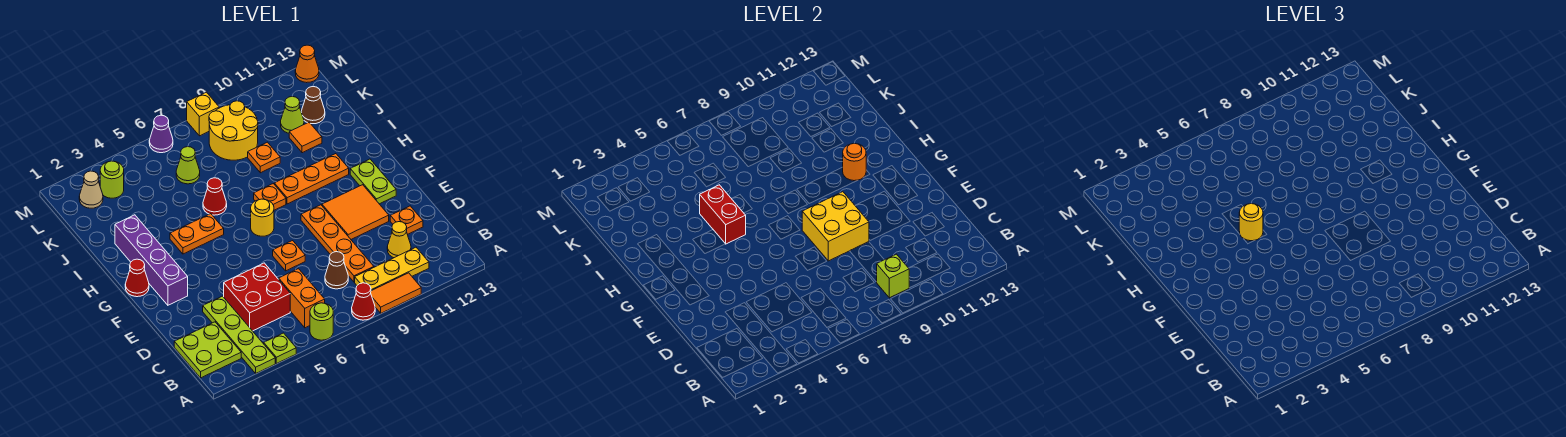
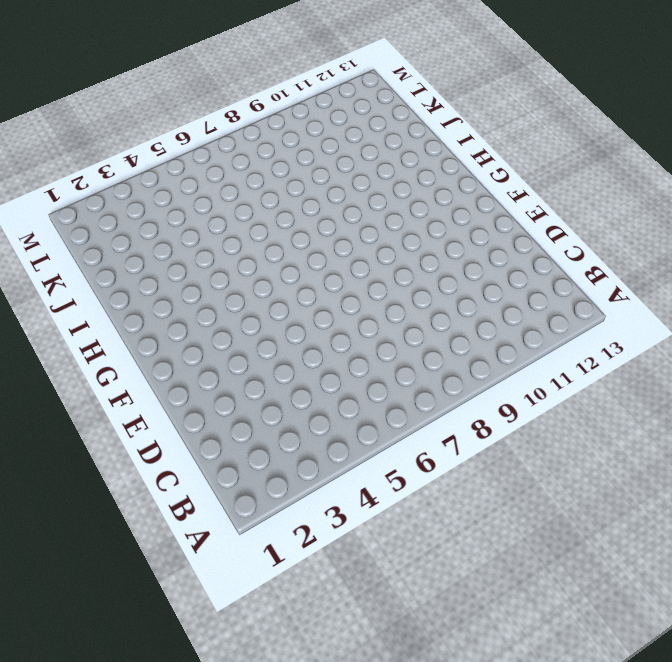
none -> lime plate A3:D3 level 1
none -> lime plate A4 level 1
none -> lime round brick A6 level 1
none -> red cone A8 level 1

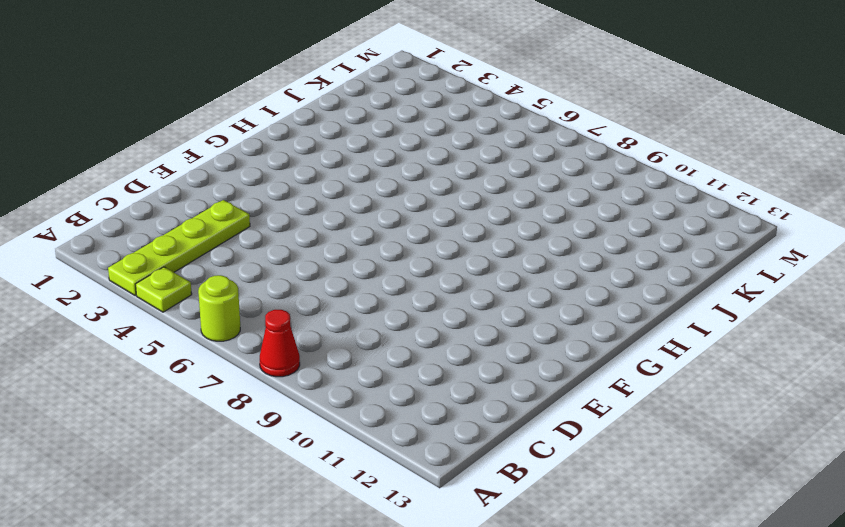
none -> orange tile A9:A10 level 1
none -> lime plate B1:C2 level 1
none -> orange brick B6:C6 level 1
none -> yellow plate B9:B11 level 1

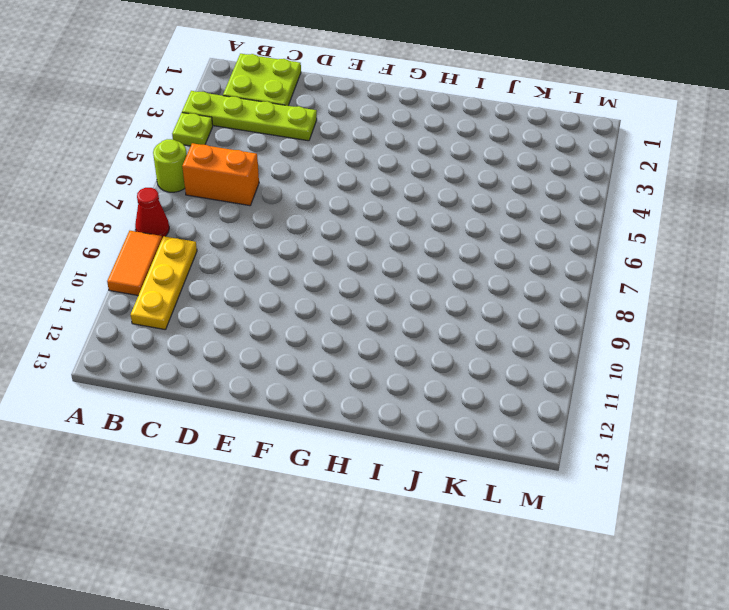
none -> red brick C4:D5 level 1
none -> brown cone C8 level 1
none -> orange plate C9:F9 level 1
none -> yellow cone C11 level 1

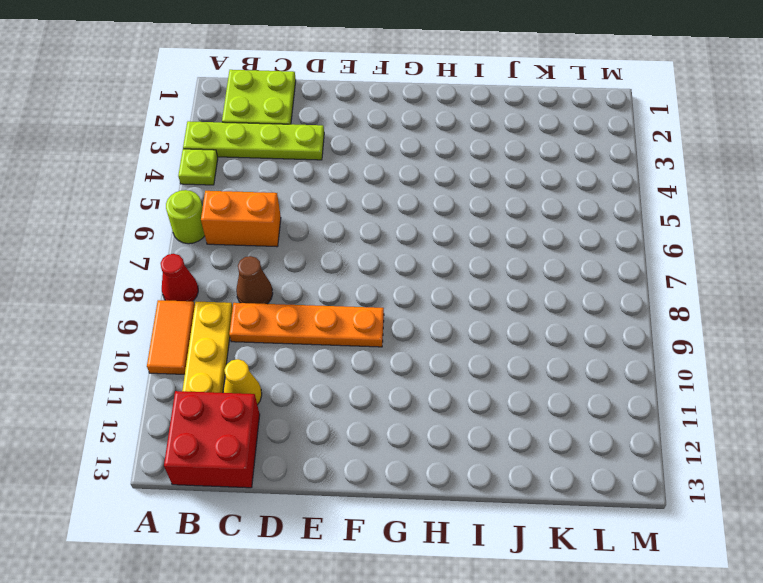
red brick B12:C13 level 1 -> red brick C4:D5 level 1
none -> orange plate D12 level 1
none -> orange plate E7 level 1
none -> orange tile E10:F11 level 1
none -> purple brick F2:I2 level 1

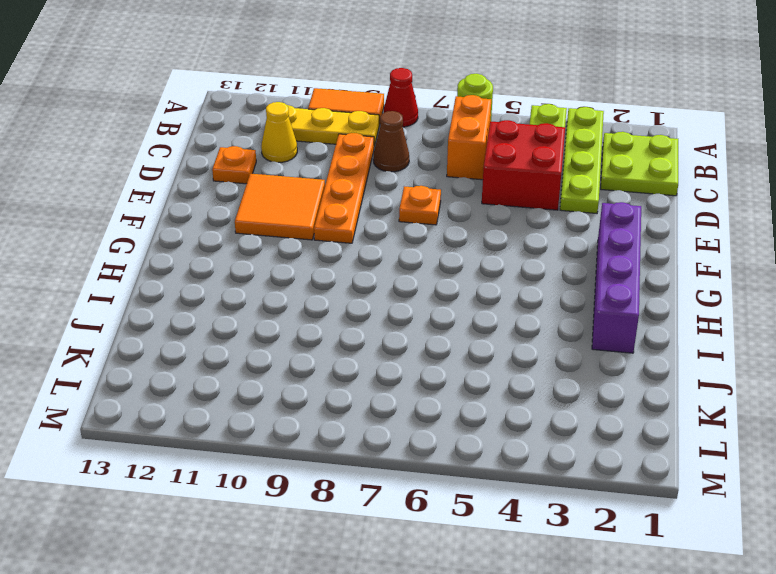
none -> lime plate F12:G12 level 1
none -> red cone G1 level 1
none -> yellow round brick G7 level 1
none -> orange plate H4:H5 level 1

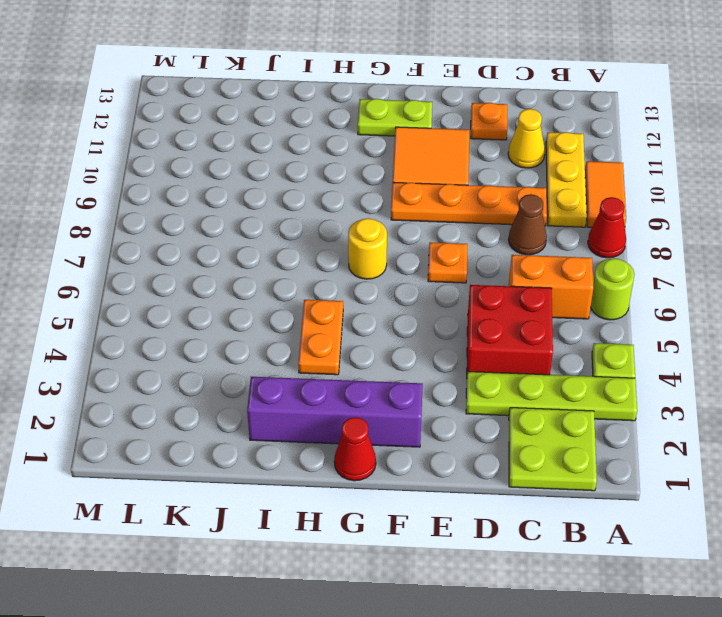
none -> orange plate H8 level 1
none -> orange plate H9:H11 level 1
none -> red cone I6 level 1
none -> orange plate J9 level 1

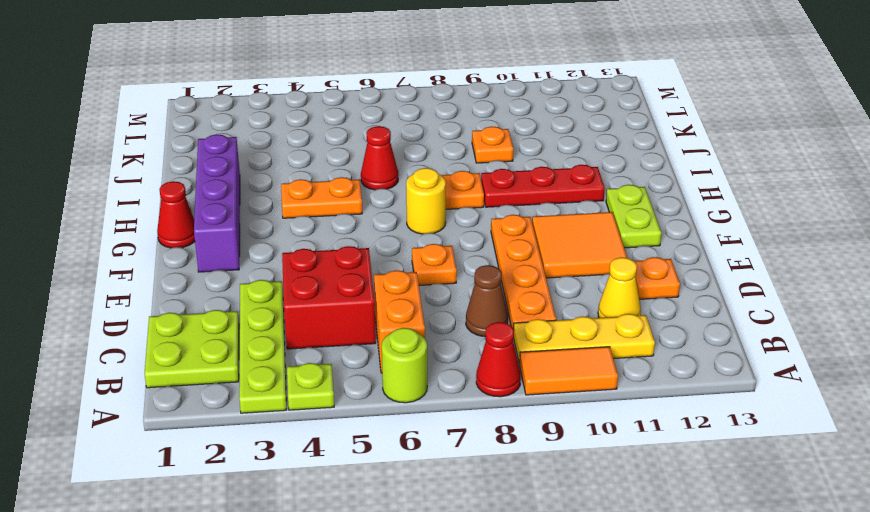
red plate H9:H11 level 1 -> orange plate H9:H11 level 1
none -> orange tile J11 level 1
none -> lime cone K6 level 1
none -> yellow round brick K8:L9 level 1
none -> lime cone K11 level 1

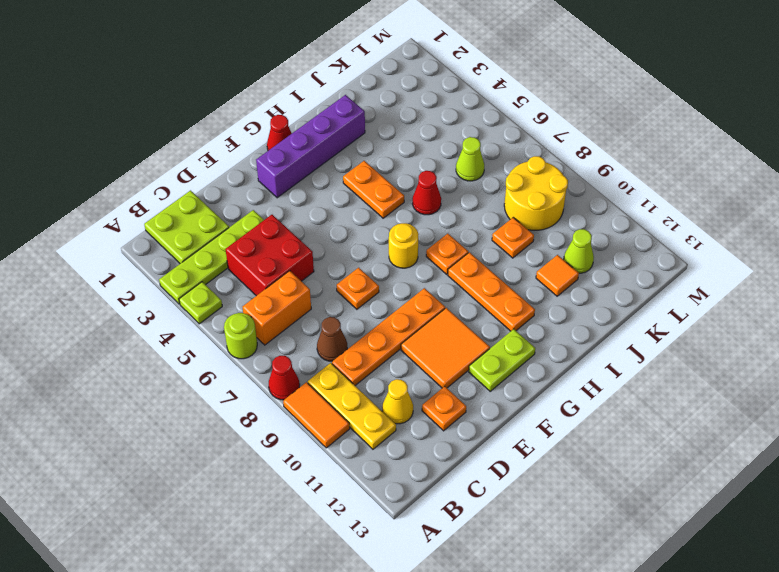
none -> brown cone K12 level 1
none -> tan cone L2 level 1
none -> lime round brick L3 level 1
none -> purple cone M6 level 1

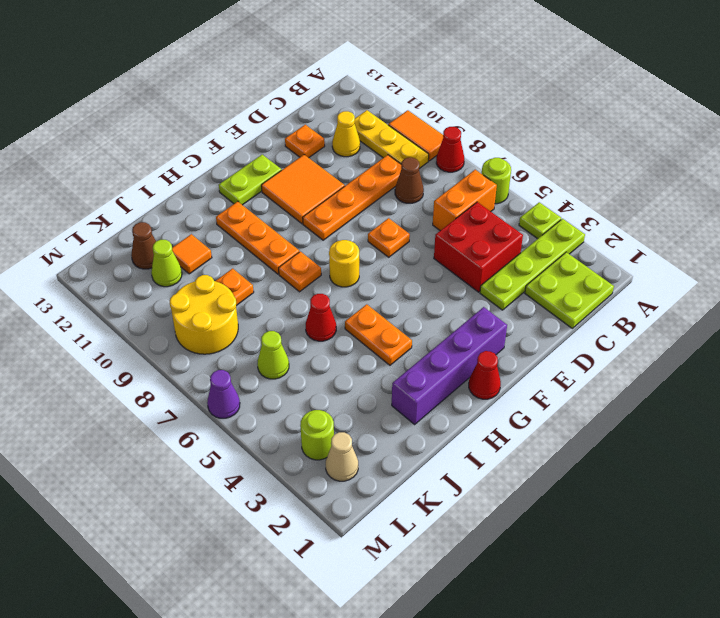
none -> yellow brick M8 level 1
none -> orange cone M13 level 1
none -> lime brick B9 level 2
none -> yellow brick E8:F9 level 2

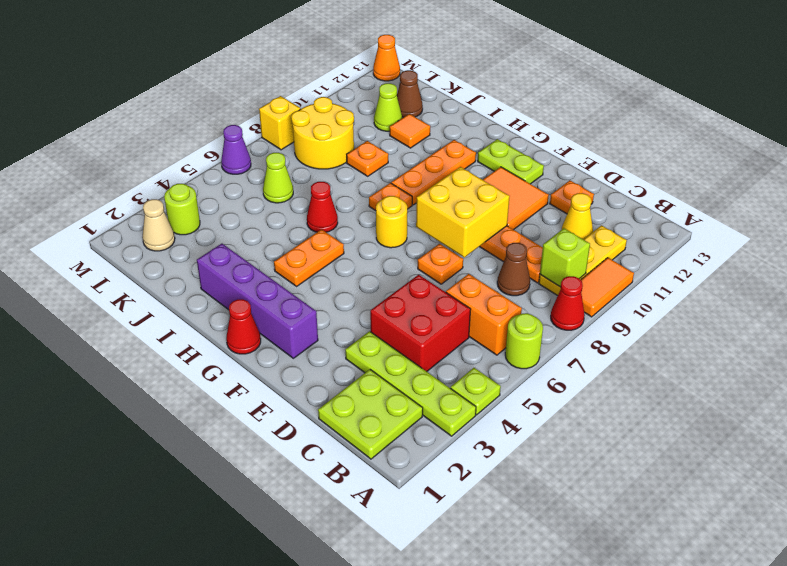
none -> red brick H5:I5 level 2
none -> orange round brick H11 level 2
none -> yellow round brick H5 level 3

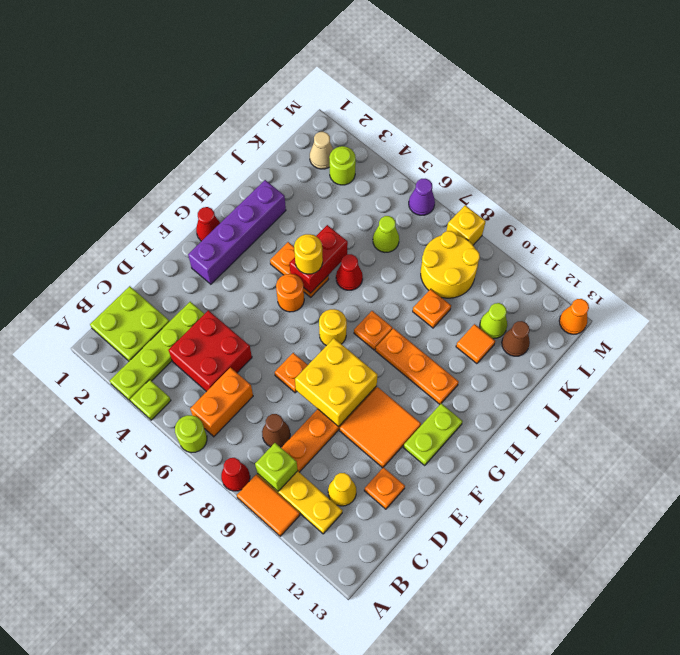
orange round brick G5 level 1 -> orange round brick H11 level 2

